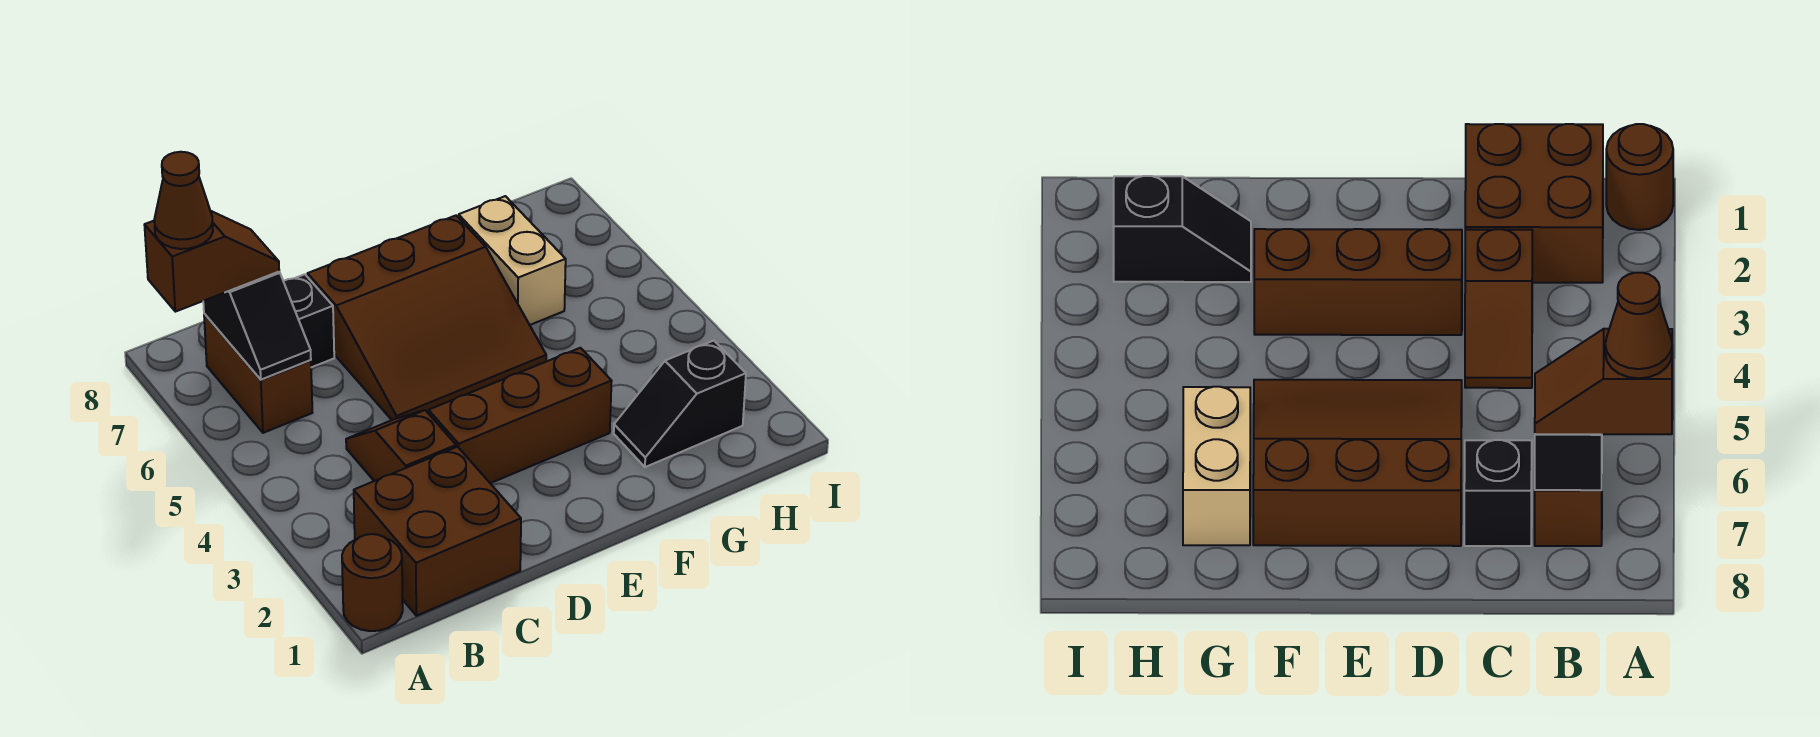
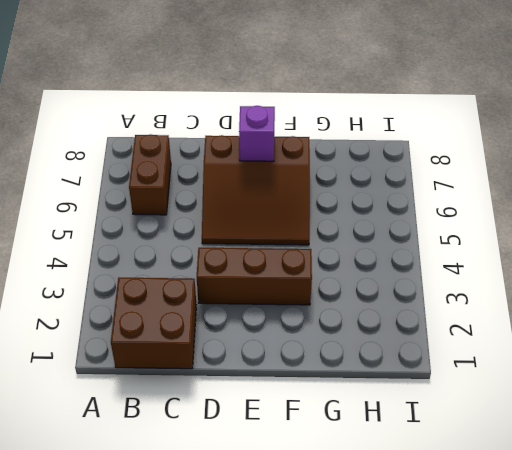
purple brick E7 level 2 -> none
none -> brown round brick A1 level 1
none -> brown slope C3:C4 level 1 top 3
none -> black brick C7 level 1

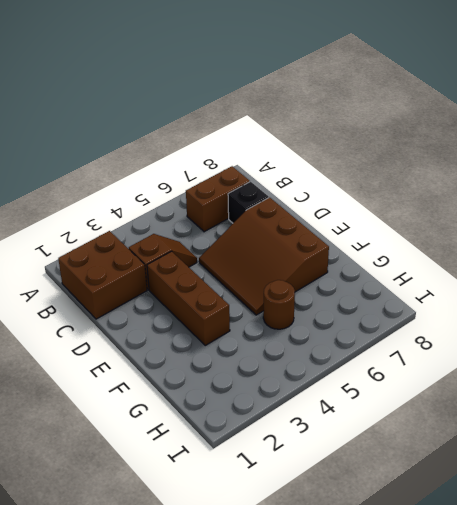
brown round brick G5 level 1 -> brown round brick A1 level 1
none -> black slope G2:H2 level 1 top H
none -> tan brick G6:G7 level 1
none -> black slope B6:B7 level 2 top 7

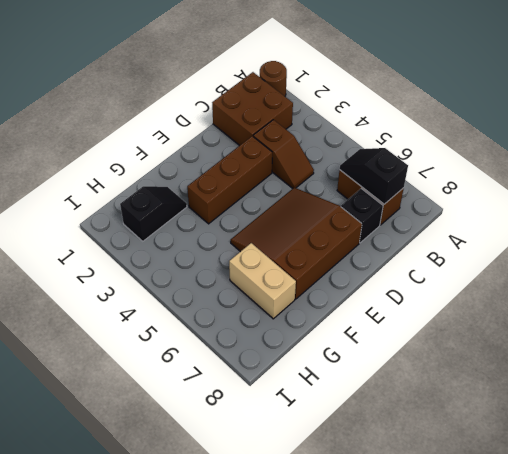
none -> brown slope A7:B7 level 3 top A
none -> brown cone A7 level 4

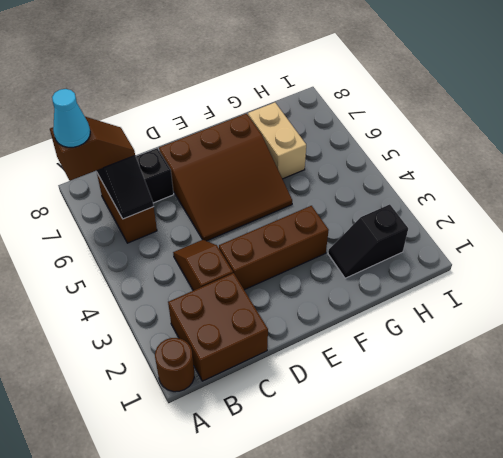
cyan cone A7 level 4 -> brown cone A7 level 4

